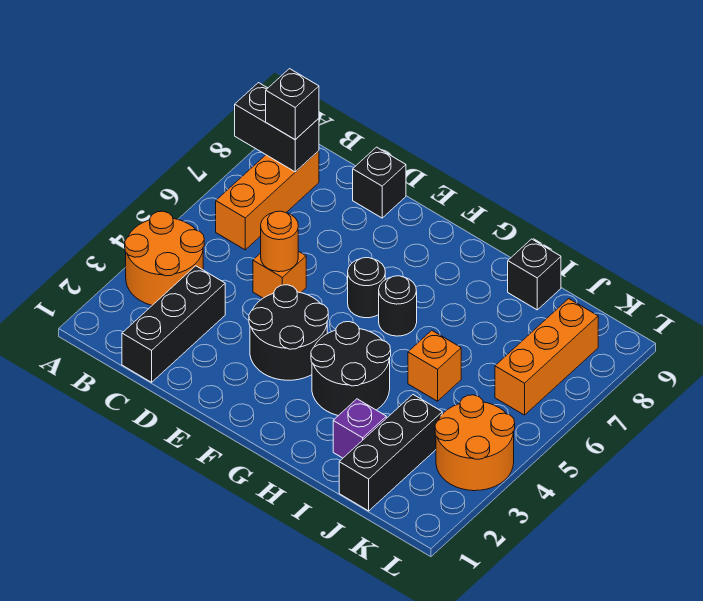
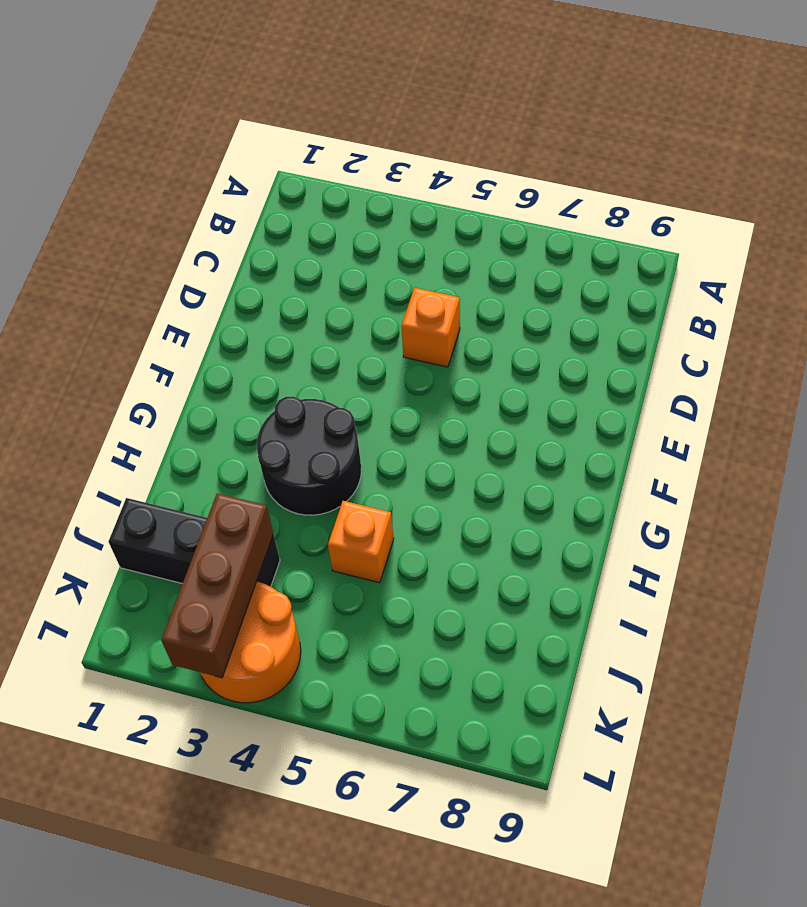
brown brick J3:L3 level 2 -> none
none -> orange round brick A3:B4 level 1
none -> orange brick B6:B8 level 1
none -> black brick C1:C3 level 1

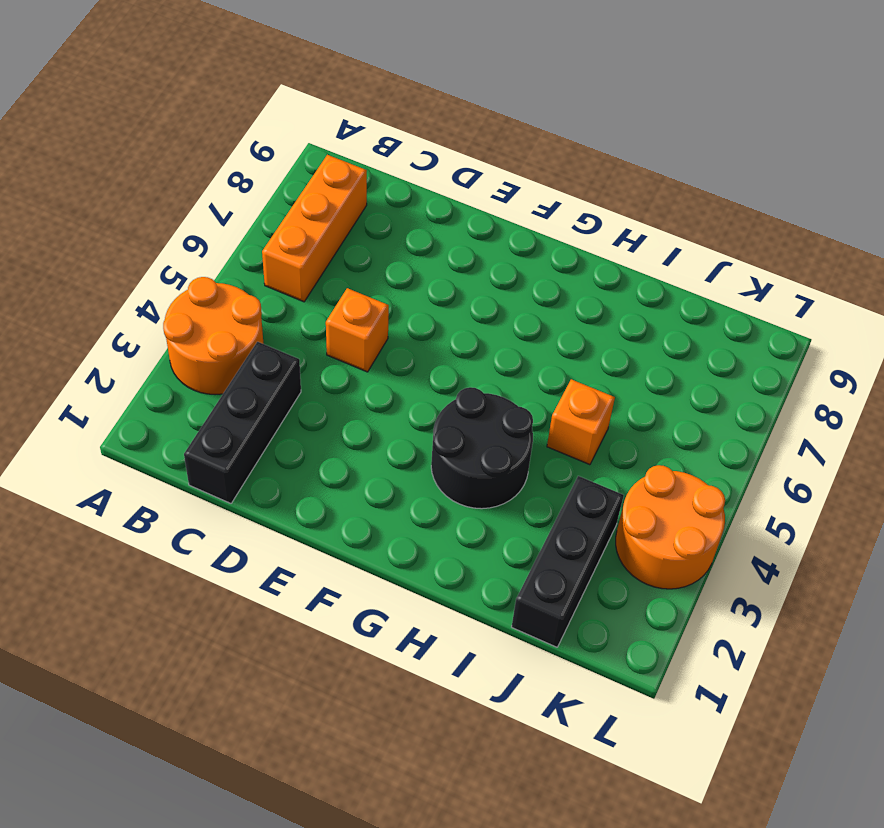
none -> black brick D9 level 1
none -> black round brick E3:F4 level 1
none -> black round brick F6 level 1

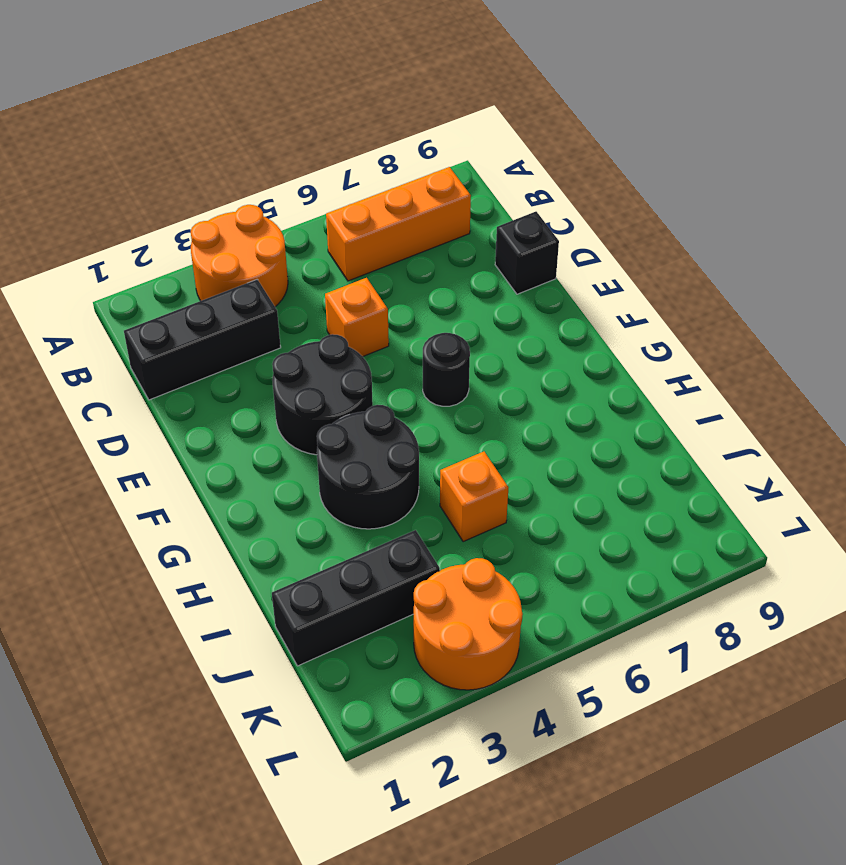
none -> black round brick G6 level 1
none -> purple brick I2 level 1
none -> black brick I9 level 1

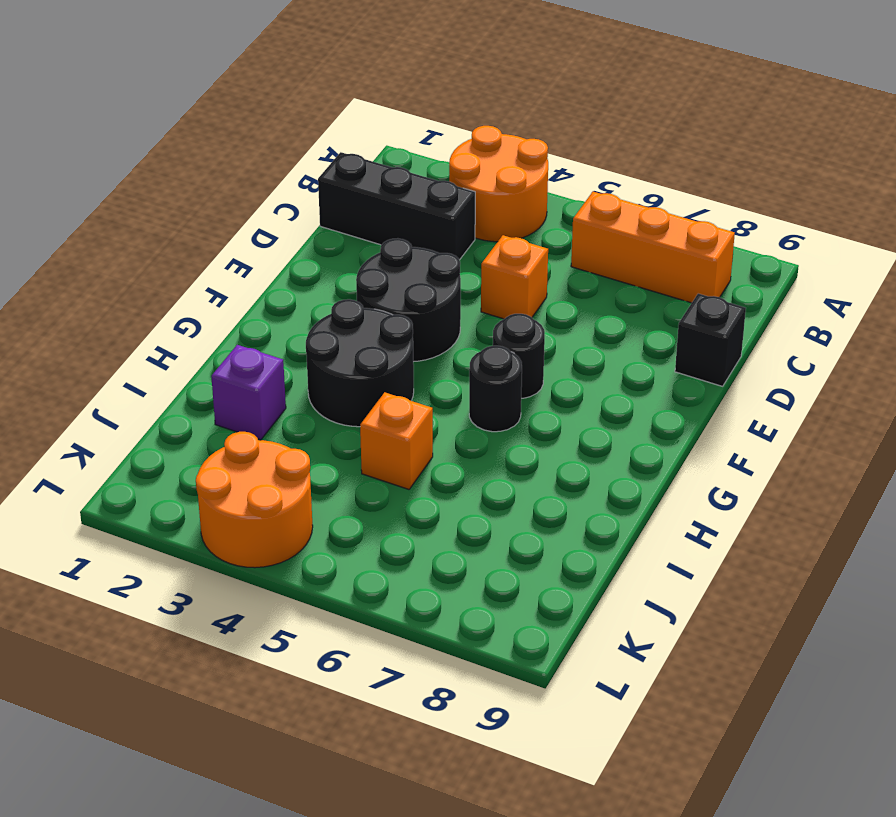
none -> black brick I9 level 1
none -> black brick J1:J3 level 1
none -> orange brick K6:K8 level 1

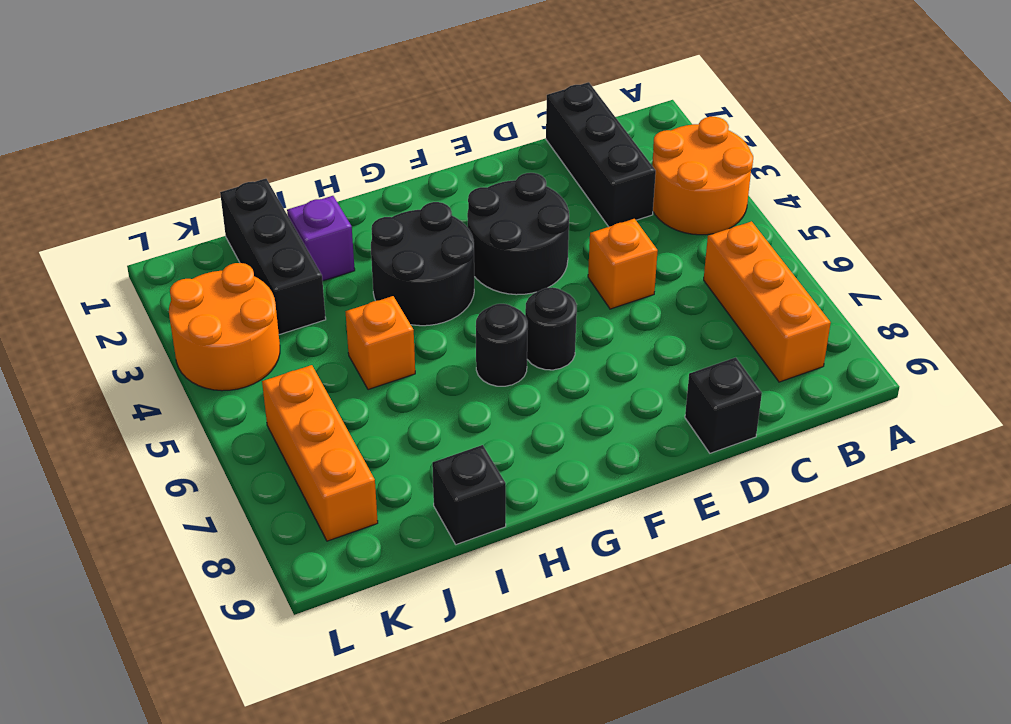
none -> black brick A8:B8 level 2
none -> orange round brick D5 level 2
none -> black brick B8 level 3

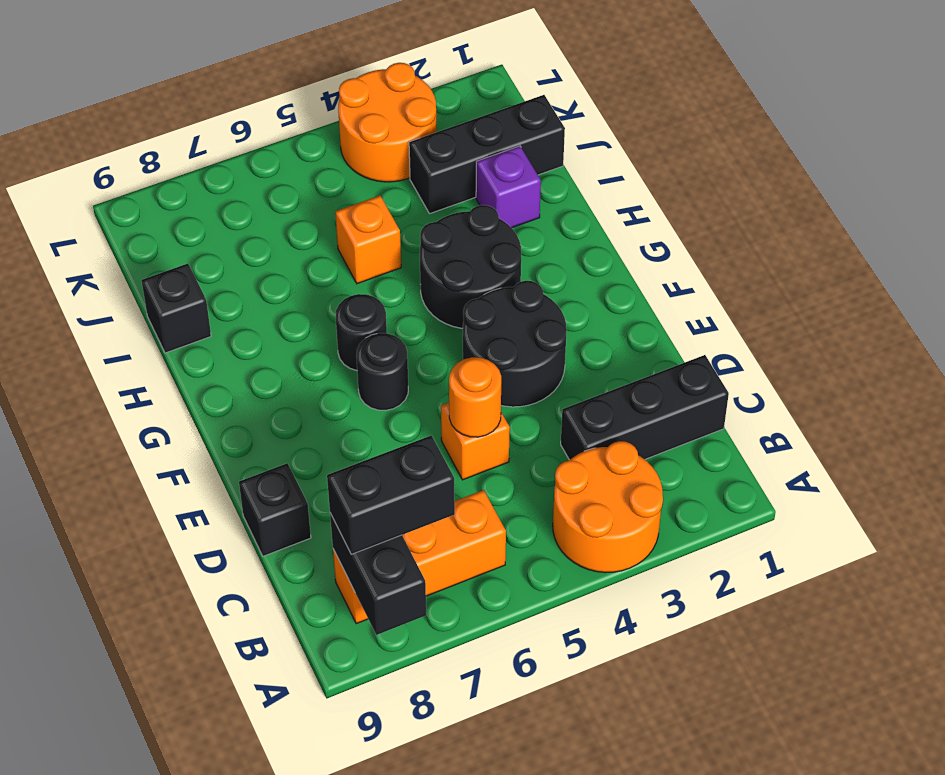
black brick B7:B8 level 3 -> black brick B8 level 3
none -> orange brick K6:K8 level 1

